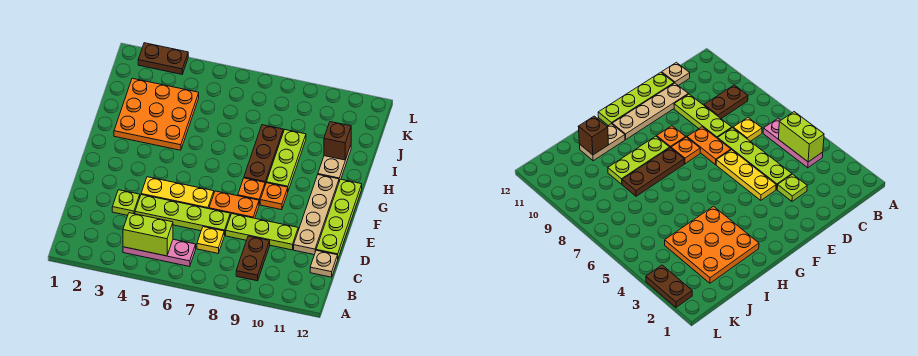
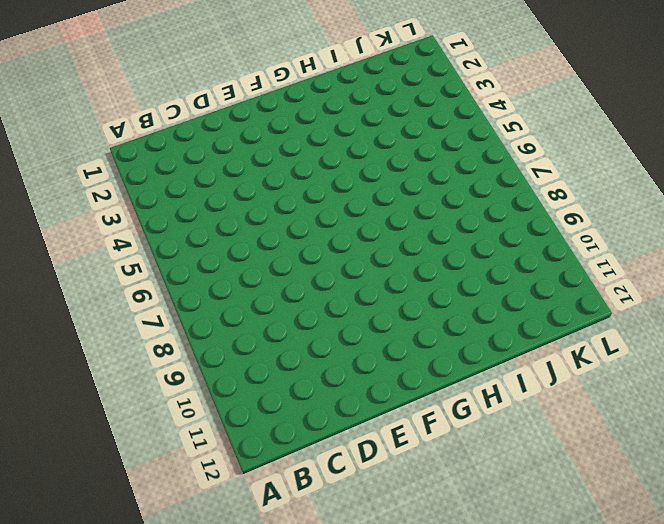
none -> pink plate B4:B6 level 1
none -> brown plate B9:C9 level 1
none -> yellow plate C7 level 1

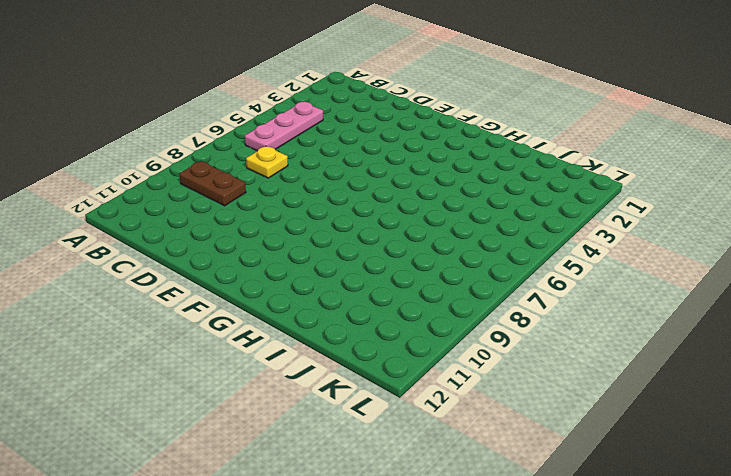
none -> tan plate C12 level 1
none -> lime plate D3 level 1
none -> lime plate D4:D7 level 1

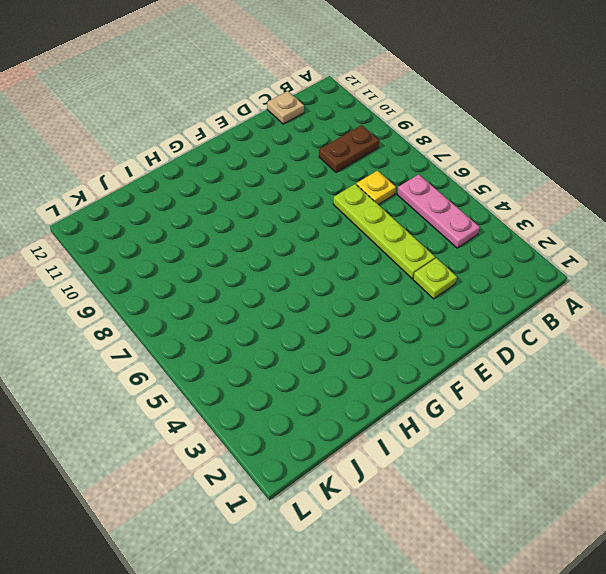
none -> lime plate D8:D10 level 1
none -> tan plate D11:G11 level 1
none -> lime plate D12:G12 level 1

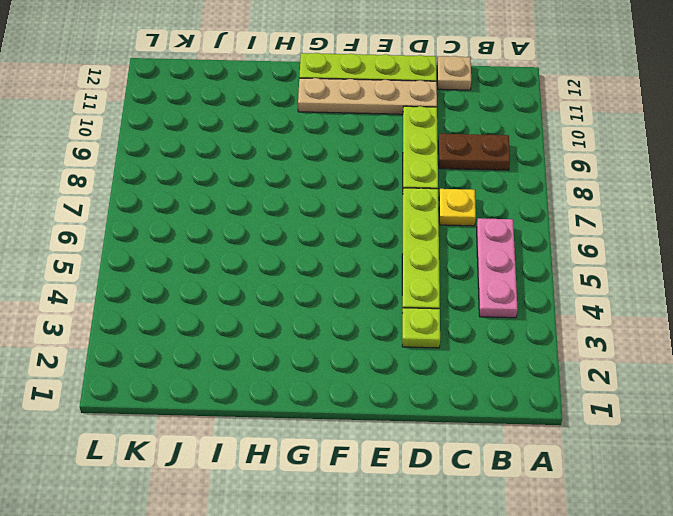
none -> yellow plate E4:E6 level 1
none -> orange plate E7:E8 level 1
none -> orange plate F8 level 1

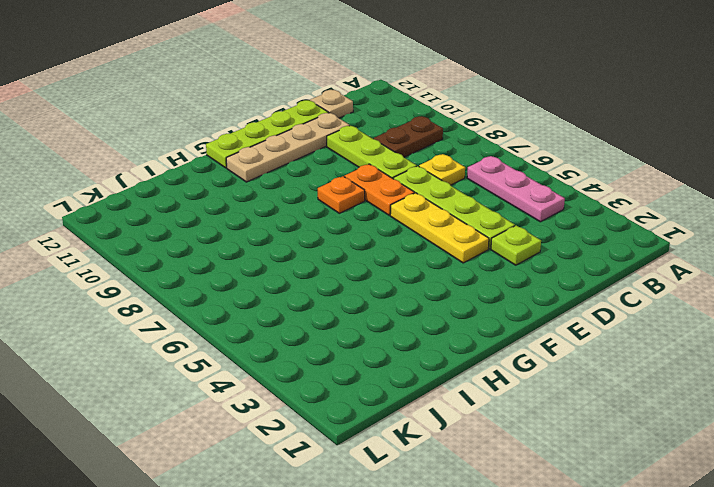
none -> orange plate F9 level 1
none -> brown plate G8:I8 level 1
none -> lime plate G9:I9 level 1

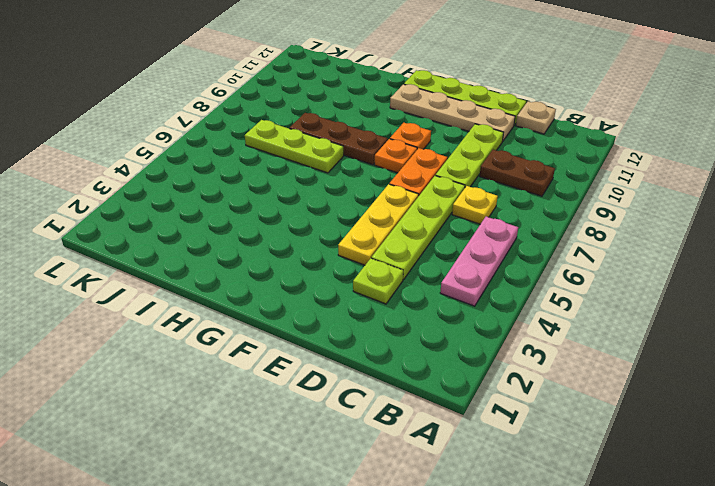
lime plate H7:J7 level 1 -> lime plate G9:I9 level 1
none -> orange plate H2:J4 level 1
none -> tan plate H11:I11 level 1
none -> brown plate L2:L3 level 1

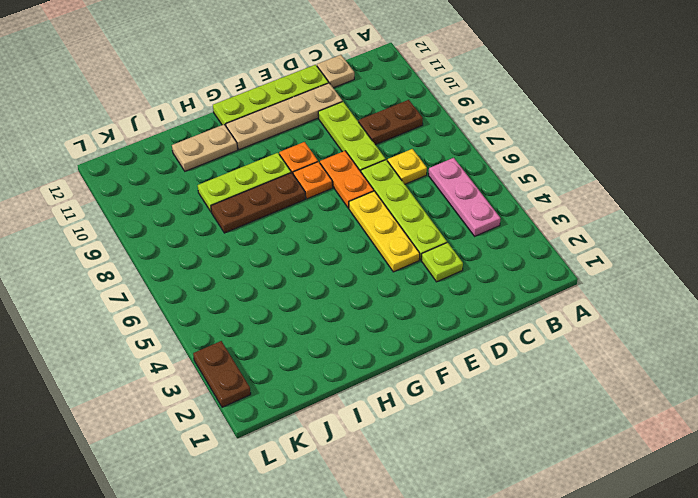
none -> orange plate H2:J4 level 1
none -> lime brick B4:B5 level 2
none -> brown brick I11 level 2

